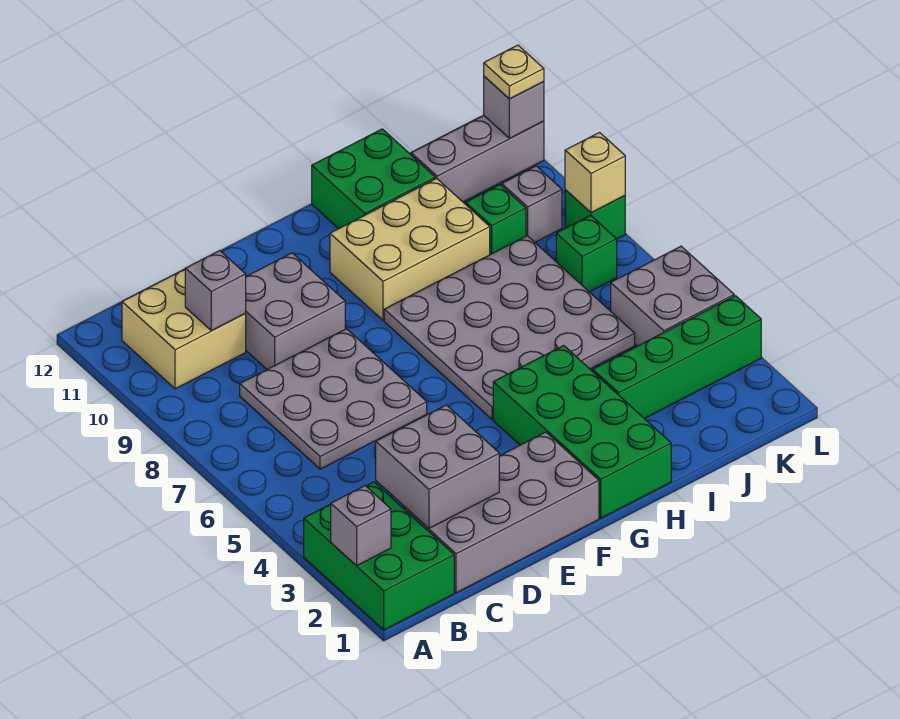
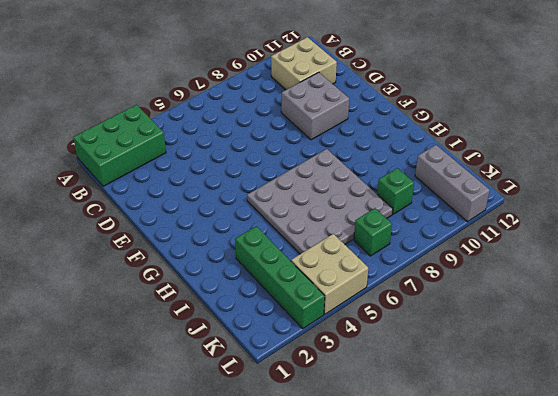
tan brick K4:L5 level 1 -> grey brick K4:L5 level 1
none -> grey brick C1:F2 level 1
none -> grey plate C6:E8 level 1
none -> green brick G1:H4 level 1

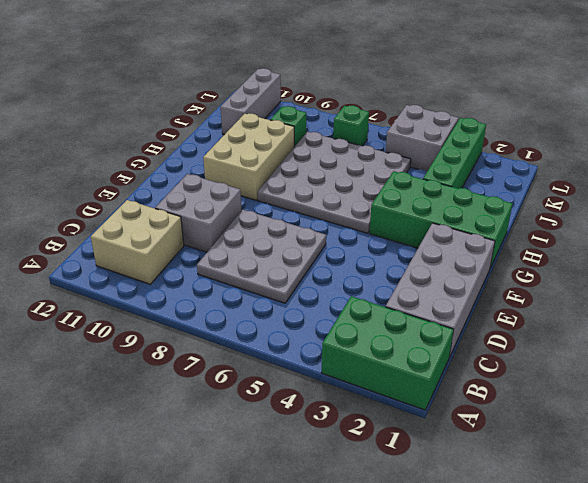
none -> green brick H11:I12 level 1
none -> grey brick K9 level 1
none -> green brick L8 level 1

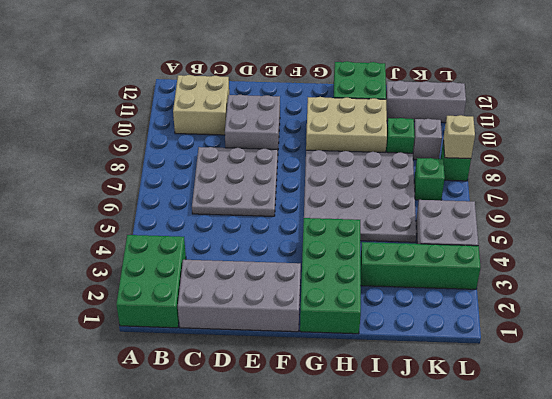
none -> grey brick A2 level 2
none -> grey brick C2:D3 level 2
none -> grey brick C10 level 2

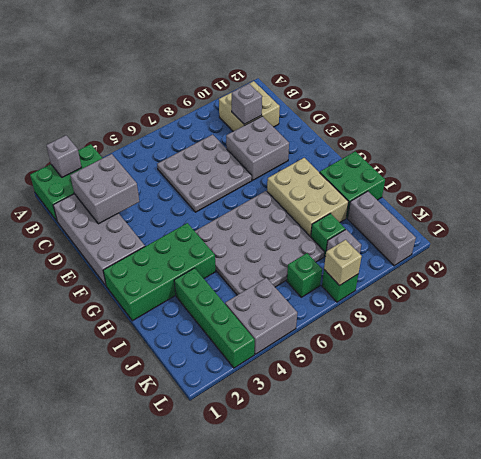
none -> grey brick L11 level 2
none -> tan plate L11 level 3

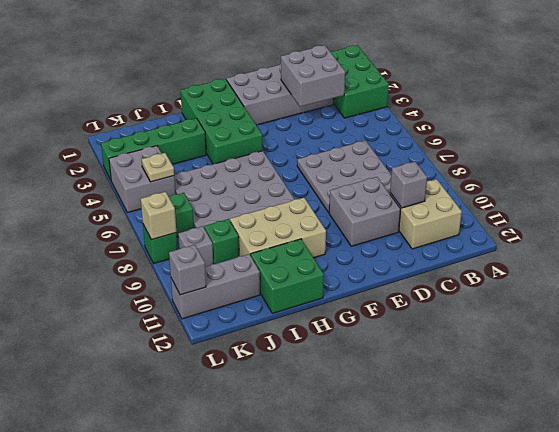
tan plate K5 level 2 -> tan plate L11 level 3
none -> grey brick A2 level 2

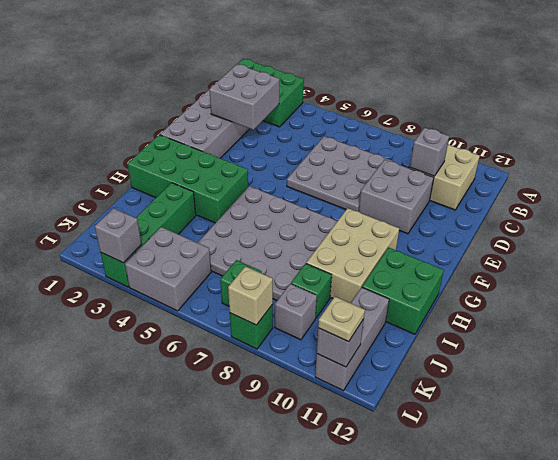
grey brick L3 level 2 -> grey brick A2 level 2

